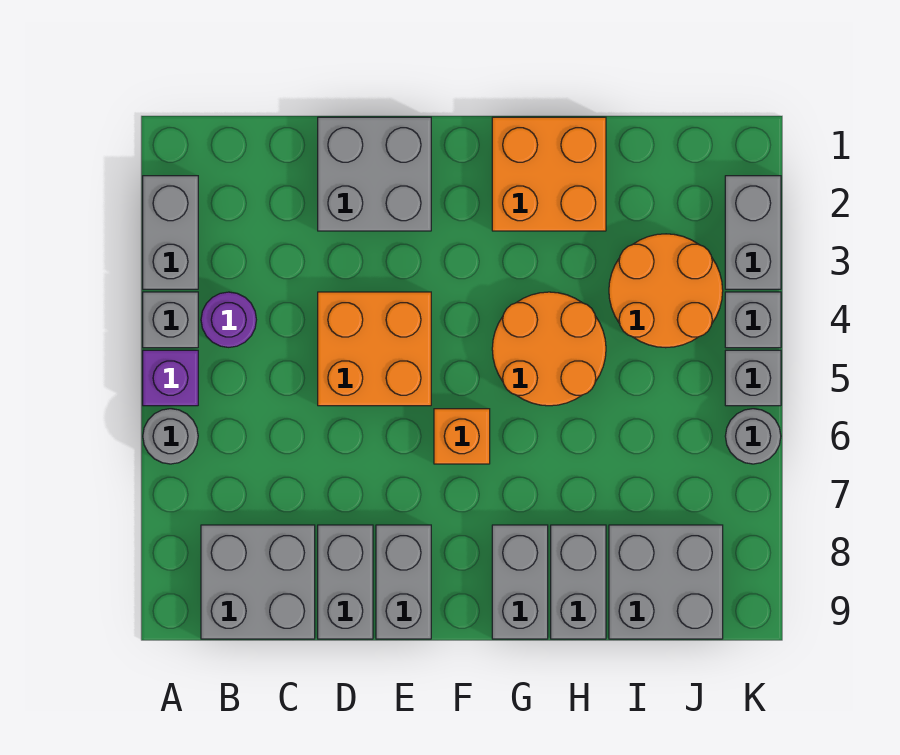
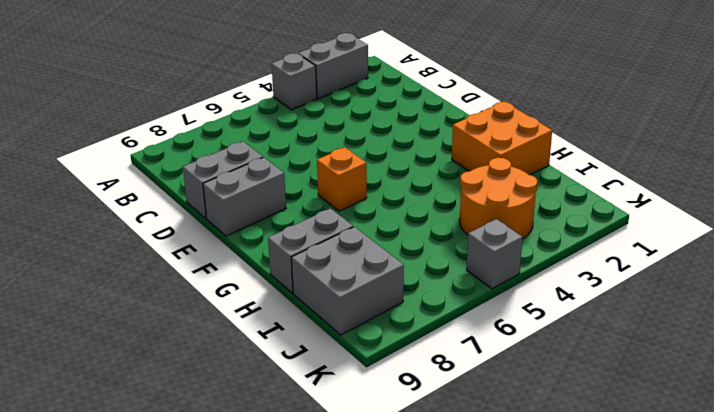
none -> purple brick A5 level 1
none -> grey round brick A6 level 1
none -> purple round brick B4 level 1

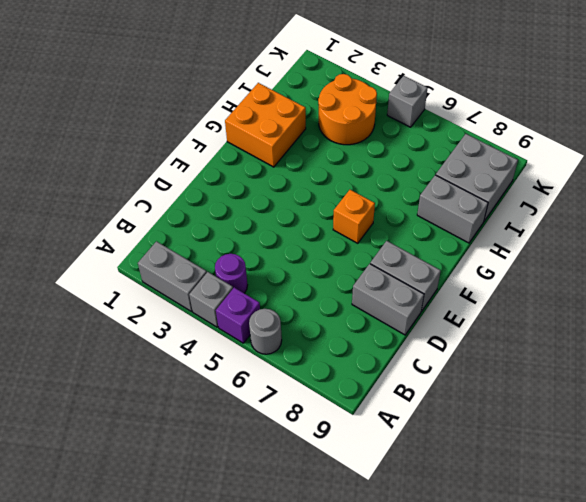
none -> grey brick B8:C9 level 1
none -> grey brick D1:E2 level 1
none -> orange brick D4:E5 level 1

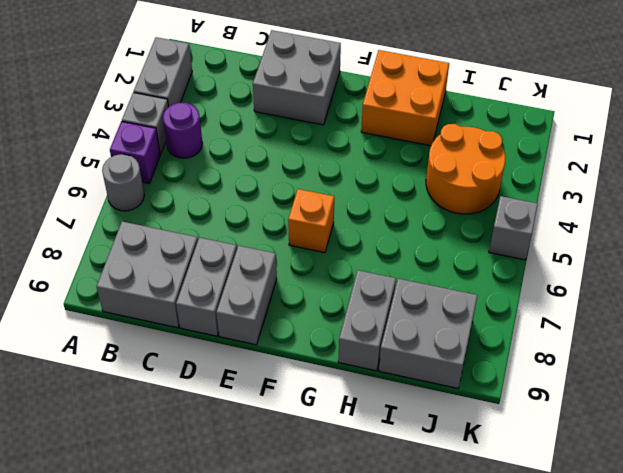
none -> orange brick D4:E5 level 1
none -> orange round brick G4:H5 level 1
none -> grey brick G8:G9 level 1

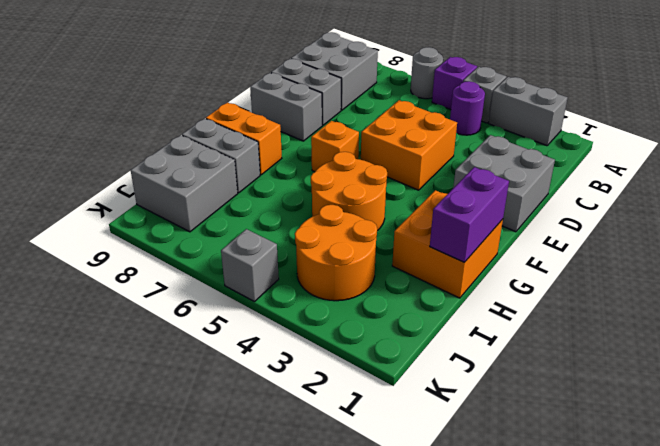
purple brick G1:H1 level 2 -> none
orange brick G8:G9 level 1 -> grey brick G8:G9 level 1
none -> grey brick K2:K3 level 1
none -> grey brick K4 level 1
none -> grey round brick K6 level 1

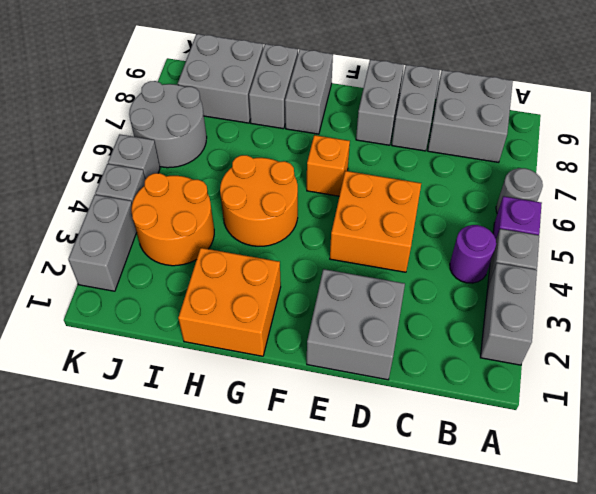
grey round brick J6:K7 level 1 -> grey round brick K6 level 1

